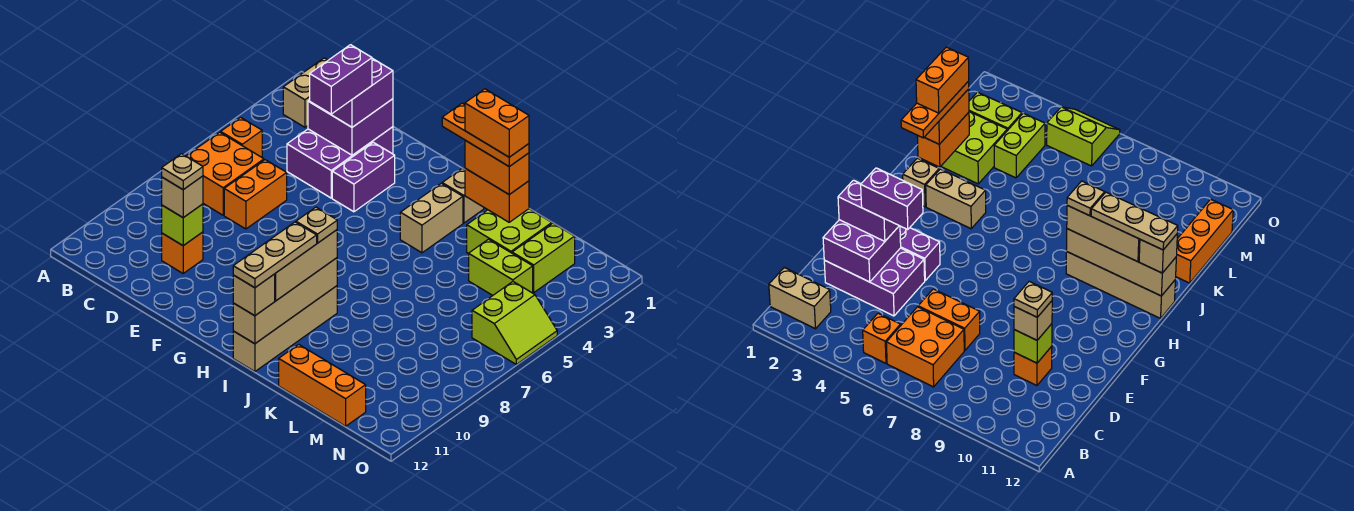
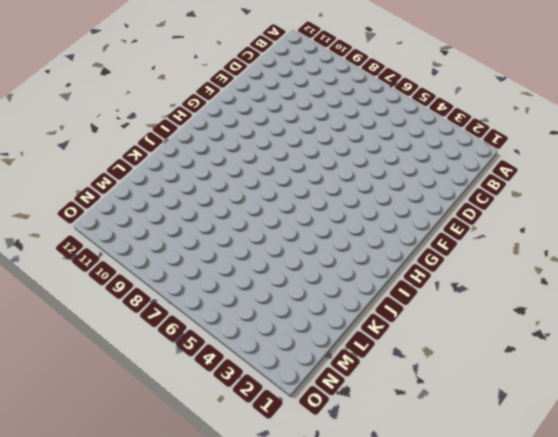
none -> tan brick B1:B2 level 1
none -> orange brick B5 level 1
none -> orange brick B6:C7 level 1
none -> purple brick D2:E4 level 1

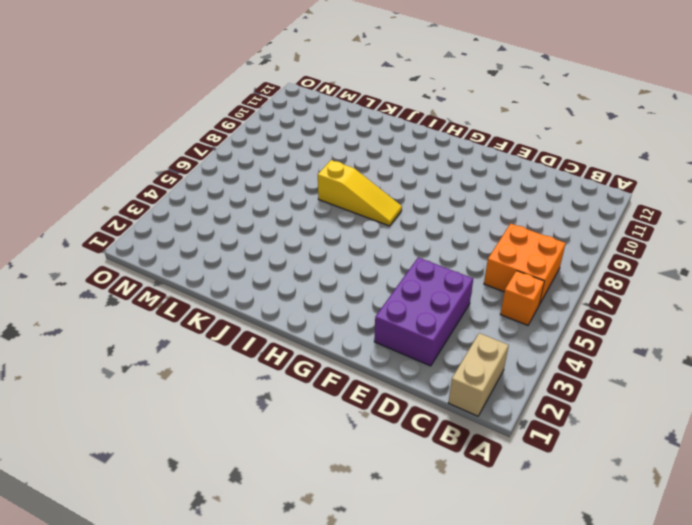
yellow slope H7:J7 level 1 top J -> none
none -> orange brick D6:D7 level 1
none -> orange brick D10 level 1
none -> purple brick F3:F4 level 1
none -> tan brick I2 level 1

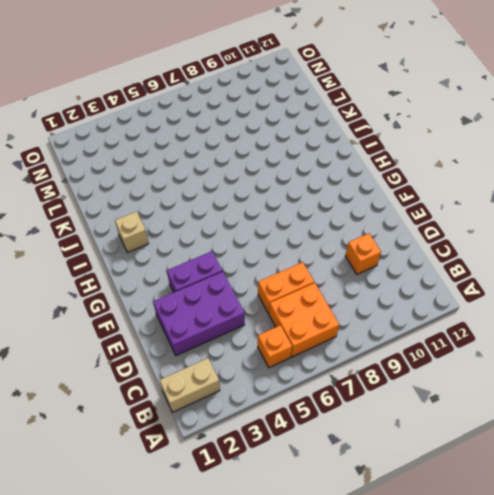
none -> tan brick I3:I4 level 1
none -> tan brick I9:I12 level 1
none -> lime brick K2:L3 level 1
none -> orange brick K12:M12 level 1

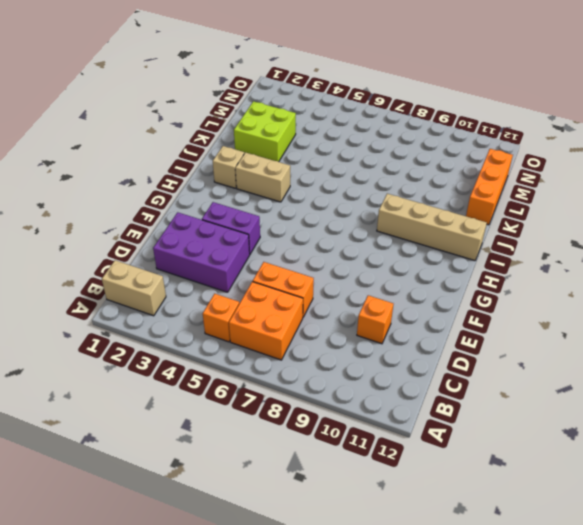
none -> lime brick L4:M4 level 1
none -> lime brick M2:M3 level 1
none -> lime slope N5:O6 level 1 top N
none -> purple brick D2:E3 level 2

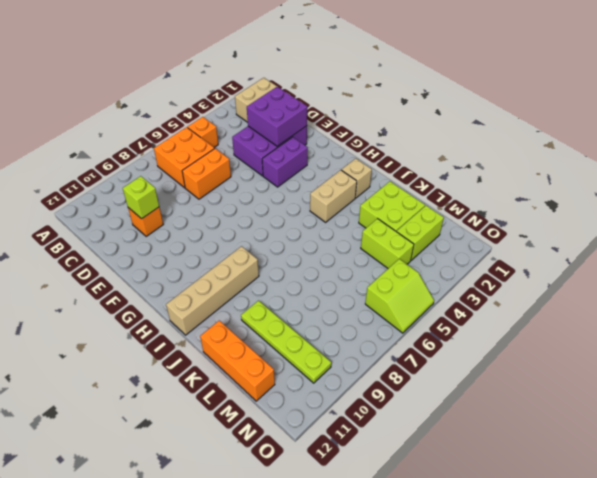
lime plate K10:N10 level 1 -> none
none -> tan brick I9:I12 level 2
none -> orange brick J2:K2 level 2
none -> tan brick D10 level 3
none -> purple brick E2:E3 level 3

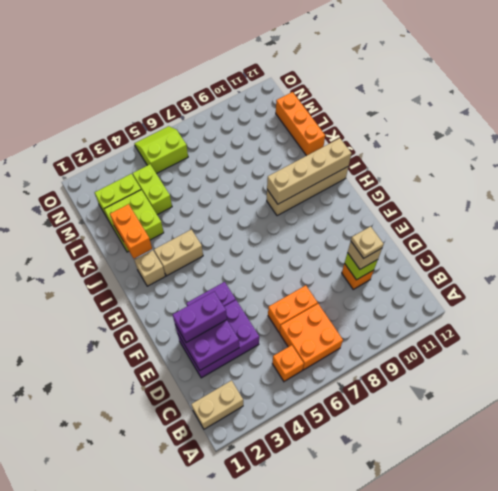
none -> tan brick I9:I11 level 3
none -> tan brick I12 level 3
none -> orange brick J2:K2 level 3
none -> purple brick E3:E4 level 4

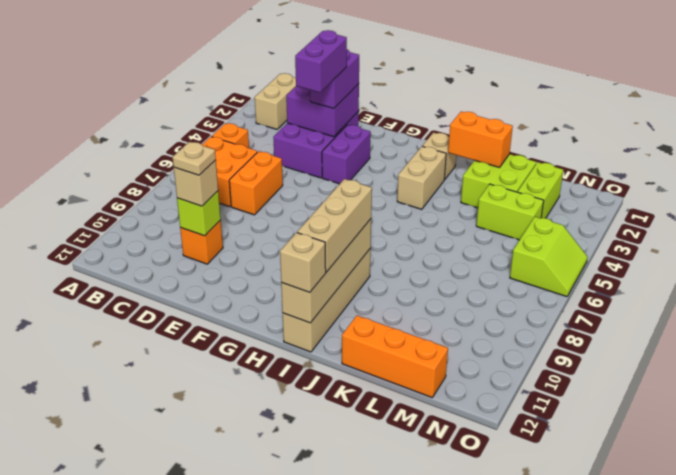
none -> orange brick J2:K2 level 3
none -> orange plate I2:K2 level 4
none -> tan plate I9 level 4
none -> tan plate I10:I12 level 4

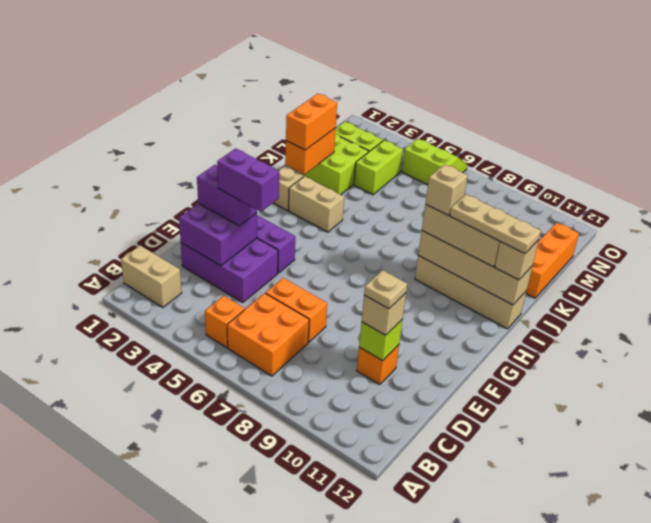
tan brick I9 level 4 -> tan plate I9 level 4
none -> orange plate I2:K2 level 4
none -> orange brick J2:K2 level 5

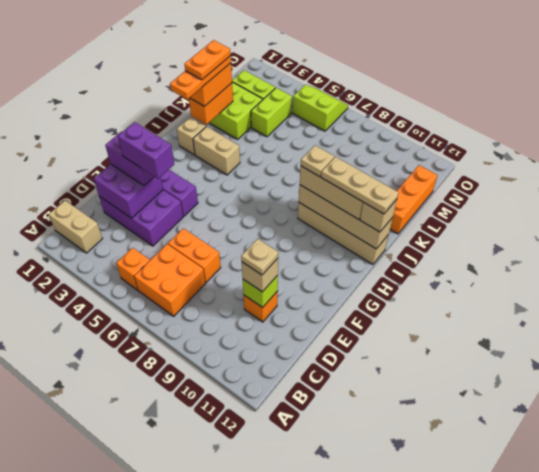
orange plate J2:K2 level 5 -> orange brick J2:K2 level 5

